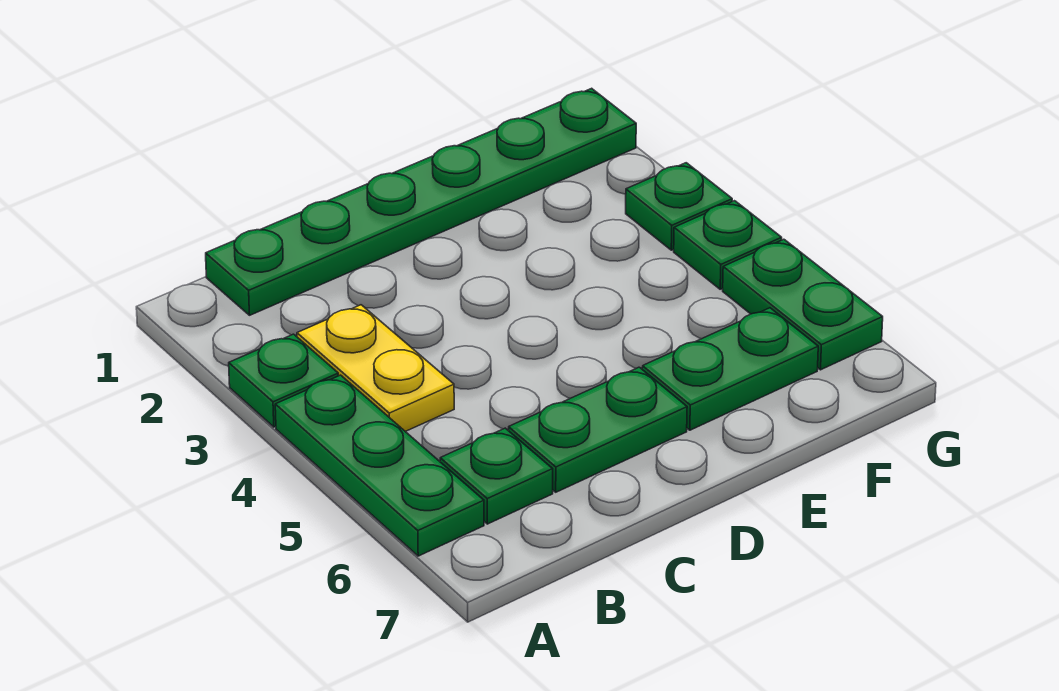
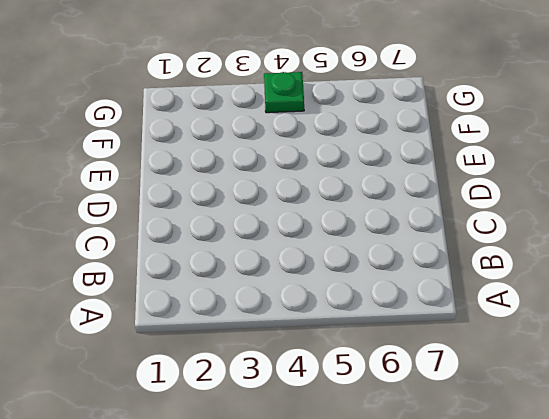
none -> green plate A3 level 1
none -> green plate A4:A6 level 1

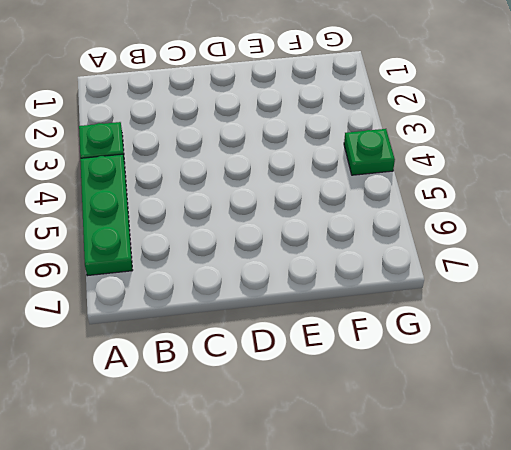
none -> green plate B1:G1 level 1
none -> yellow plate B3:B4 level 1

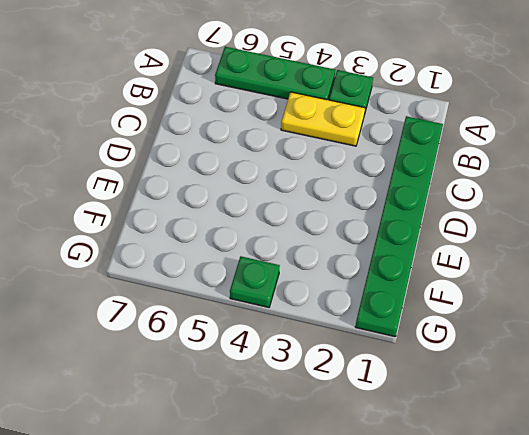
none -> green plate B6 level 1
none -> green plate C6:D6 level 1

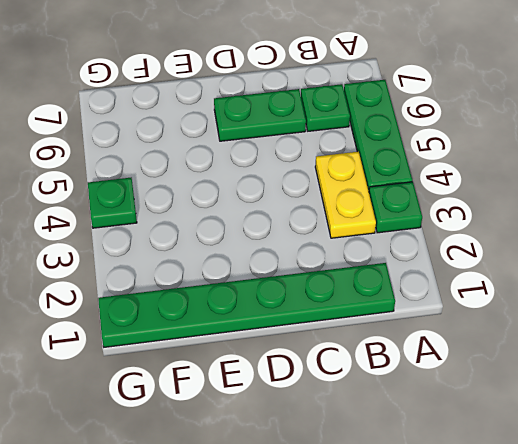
none -> green plate E6:F6 level 1
none -> green plate G3 level 1

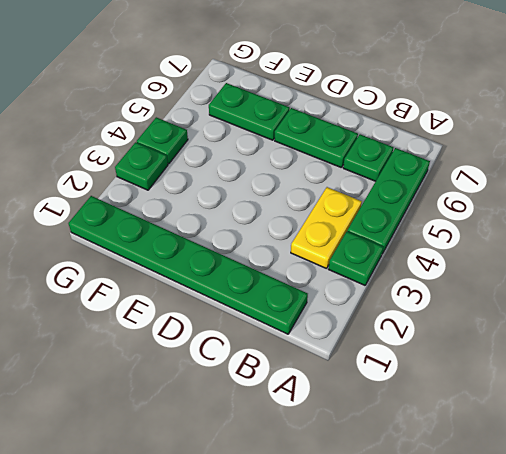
none -> green plate G5:G6 level 1

